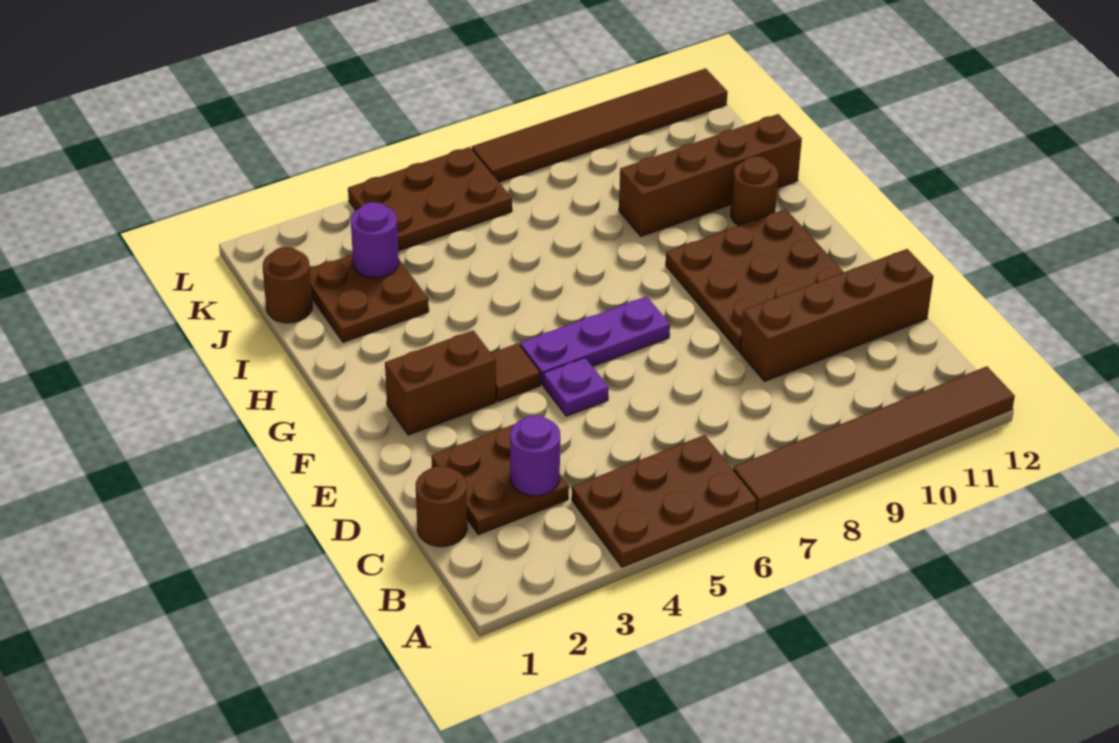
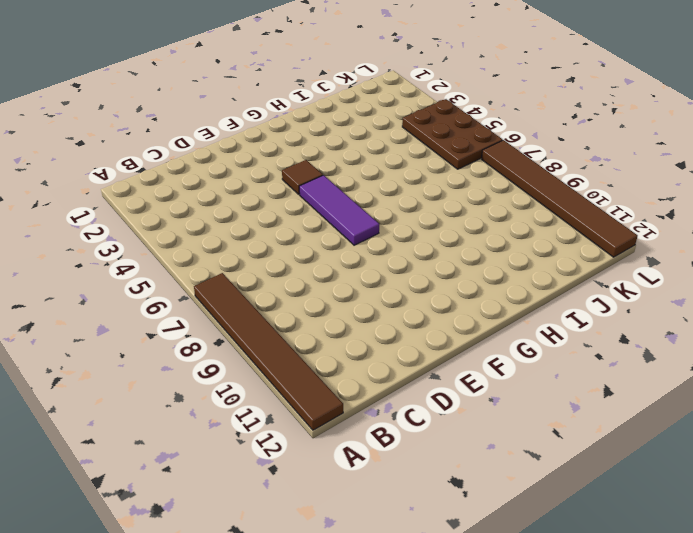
purple tile F5:F7 level 1 -> purple plate F5:F7 level 1
none -> brown plate A4:B6 level 1
none -> brown round brick C1 level 1
none -> brown plate C2:D3 level 1

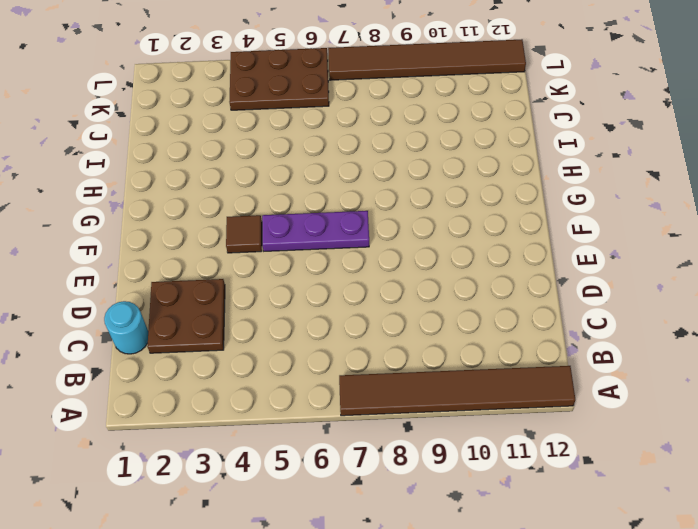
cyan round brick C1 level 1 -> brown round brick C1 level 1
none -> brown plate A4:B6 level 1
none -> brown brick D9:D12 level 1
none -> purple plate E5 level 1

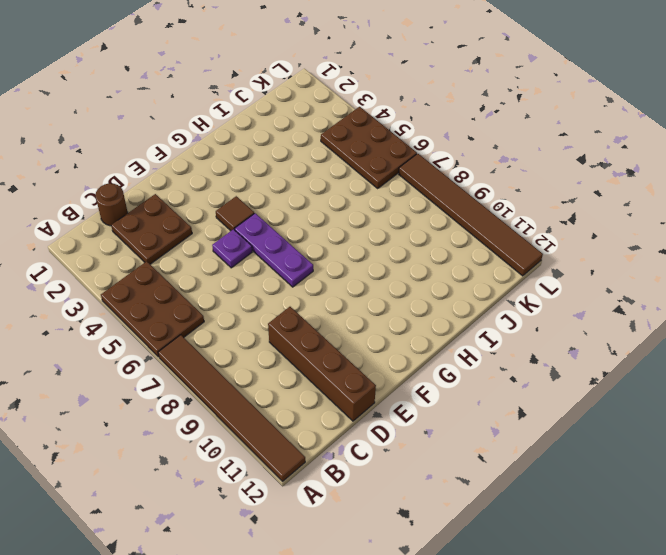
none -> brown plate E9:G11 level 1
none -> brown brick F2:F3 level 1
none -> brown round brick H11 level 1

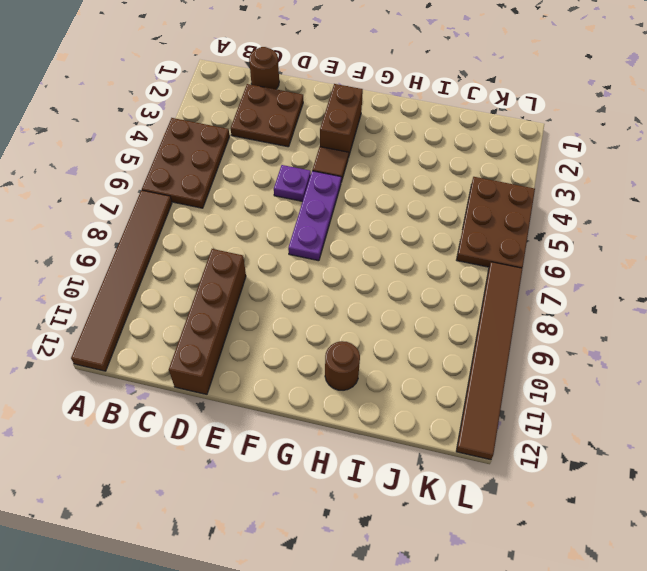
none -> brown plate E9:G11 level 1
none -> brown plate I2:J3 level 1
none -> brown brick I9:I12 level 1

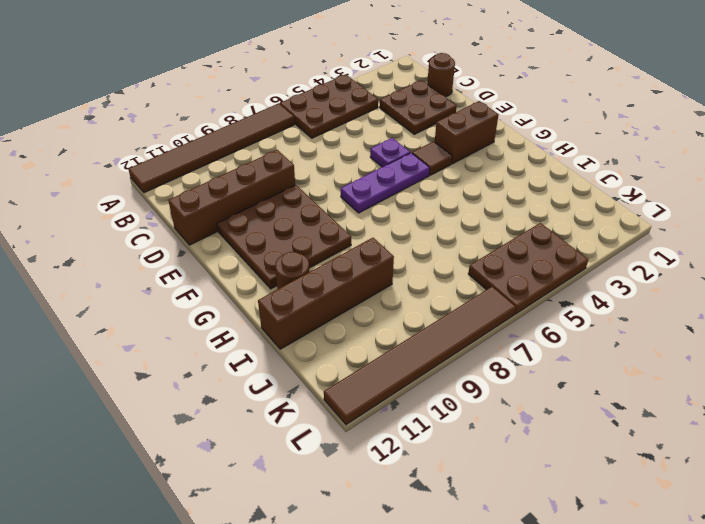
none -> brown plate I2:J3 level 1
none -> brown round brick J1 level 1
none -> purple round brick C3 level 2

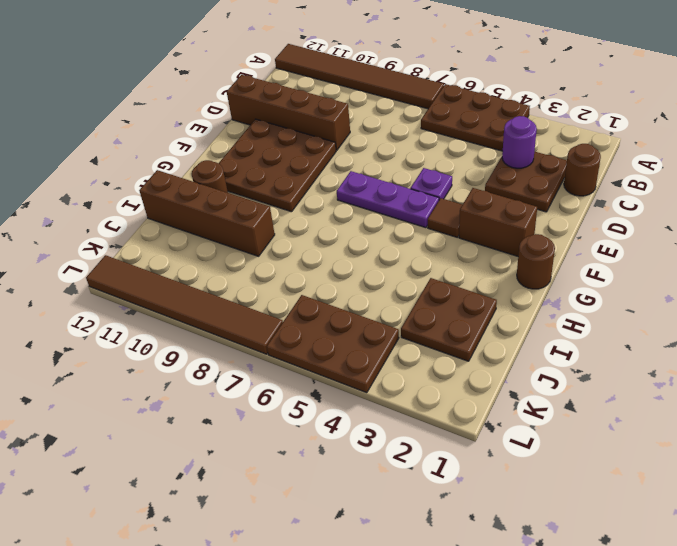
brown round brick G1 level 1 -> brown round brick J1 level 1
none -> purple round brick J3 level 2

